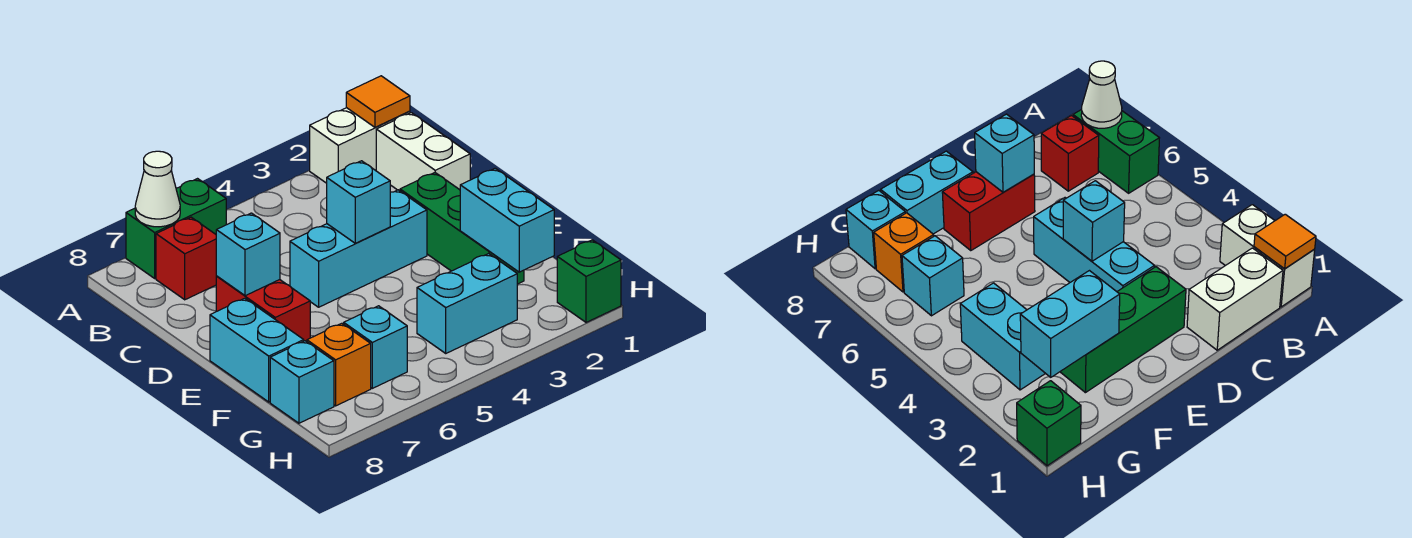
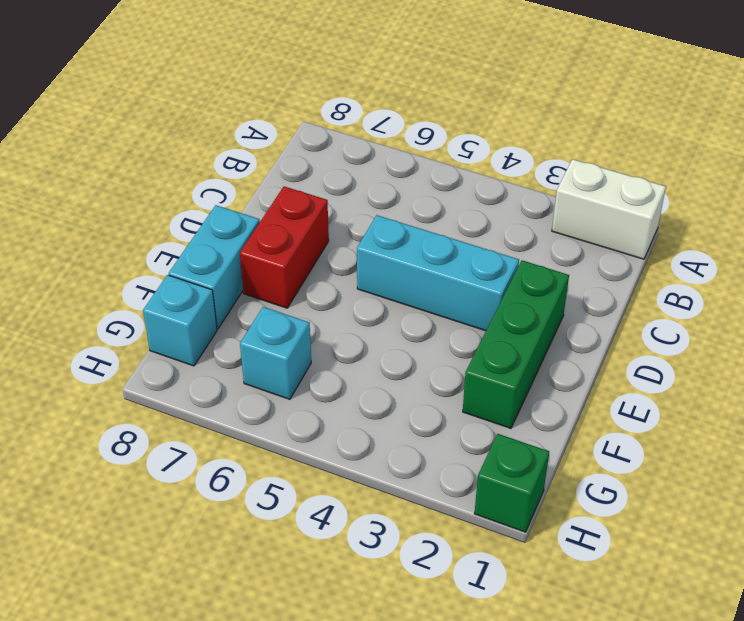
none -> green brick A6:A7 level 1
none -> white brick B1:C1 level 1
none -> red brick B7 level 1

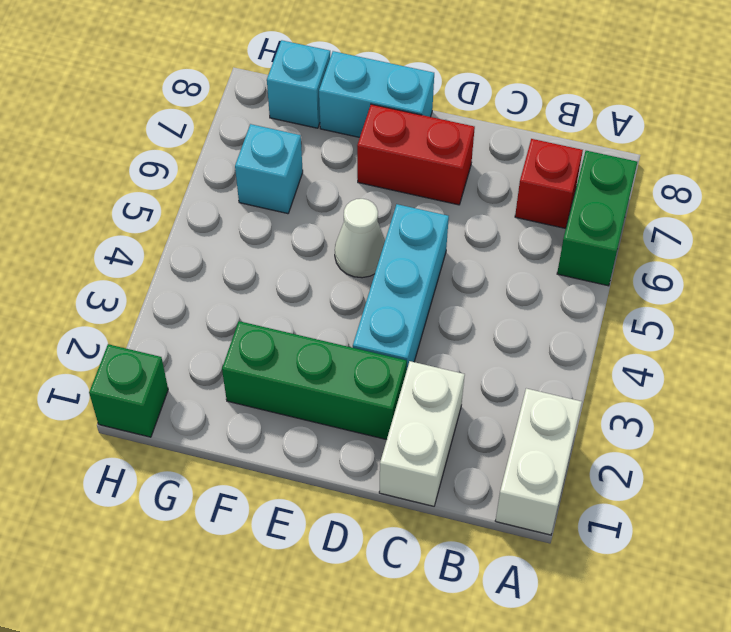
white brick C1:C2 level 1 -> white brick B1:C1 level 1
white cone E5 level 1 -> white cone A7 level 2
none -> cyan brick G3:G4 level 1
none -> orange brick G7 level 1
none -> orange tile A1 level 2

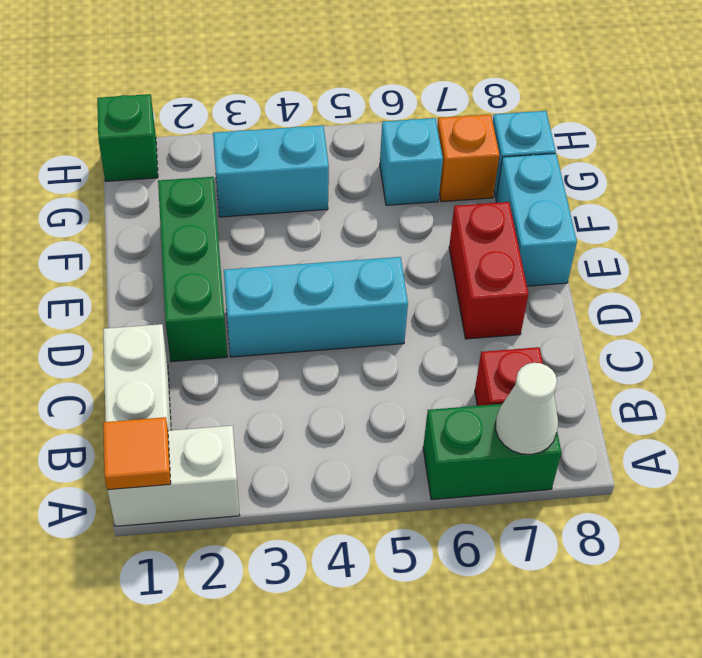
none -> cyan brick D4 level 2
none -> cyan brick D7 level 2
none -> cyan brick F2:G2 level 2

